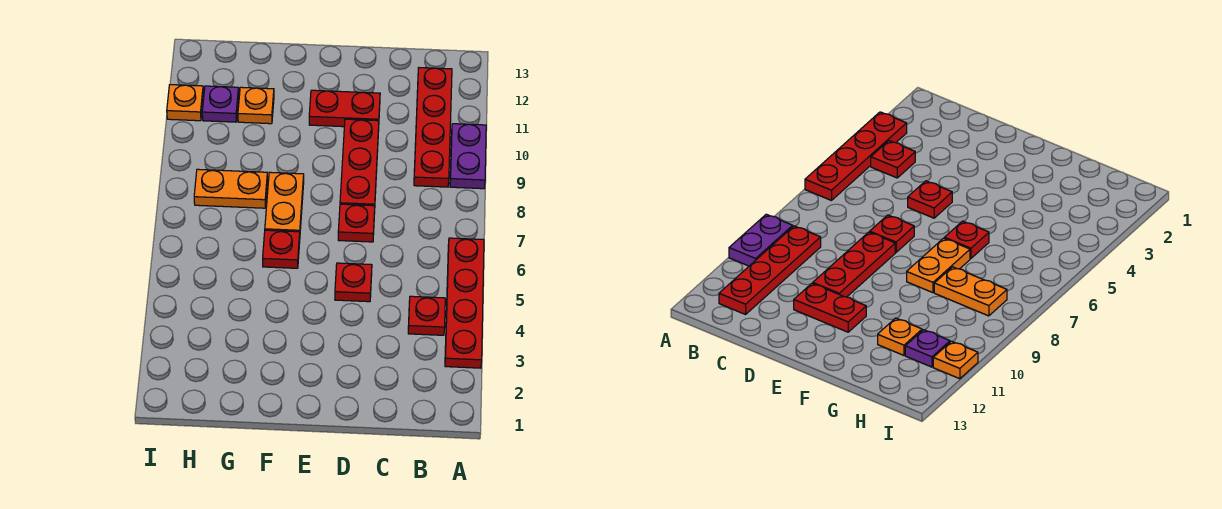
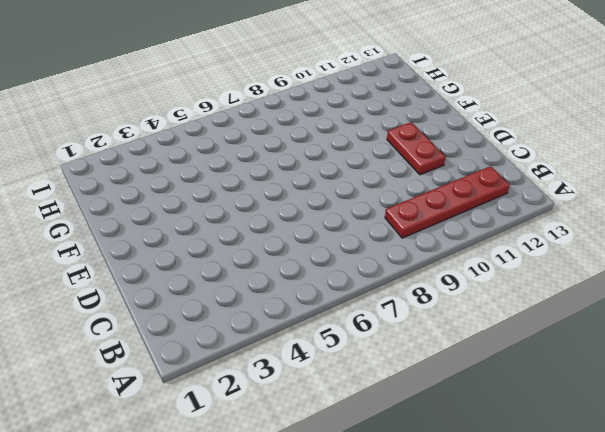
none -> red plate A3:A6 level 1
none -> purple plate A9:A10 level 1
none -> red plate B4 level 1

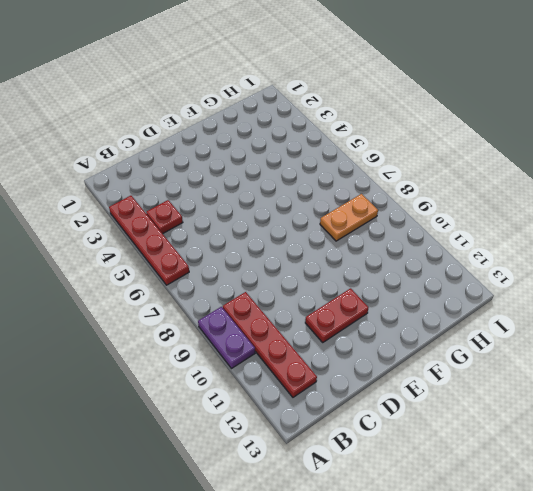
none -> red plate D5 level 1
none -> red plate D7 level 1
none -> red plate D8:D10 level 1

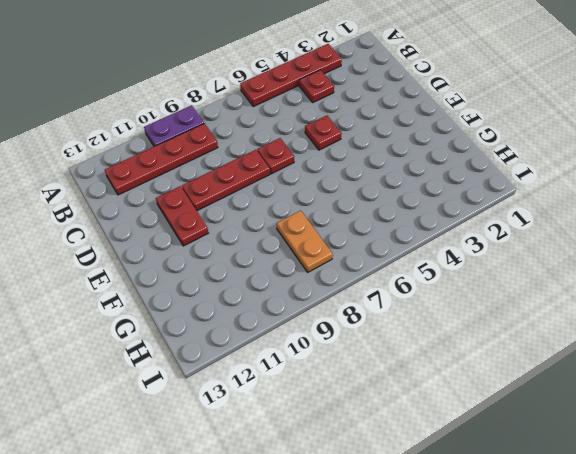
none -> red plate F6 level 1
none -> orange plate F7:F8 level 1
none -> orange plate G11 level 1

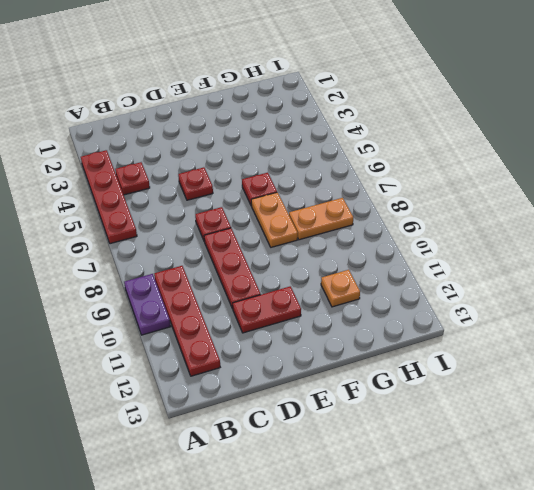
none -> purple plate H11 level 1
none -> orange plate I11 level 1

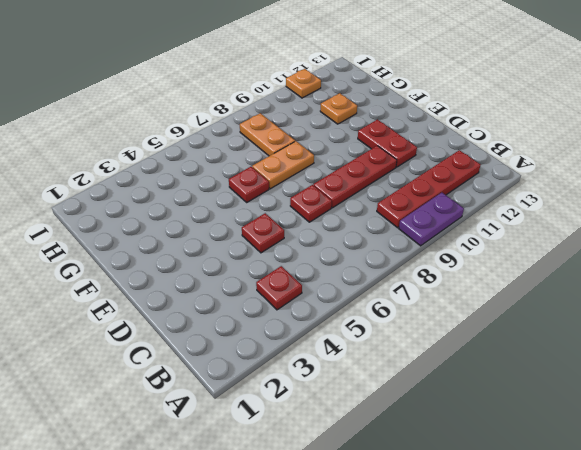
none -> red plate A3:A6 level 1
none -> purple plate H11 level 1

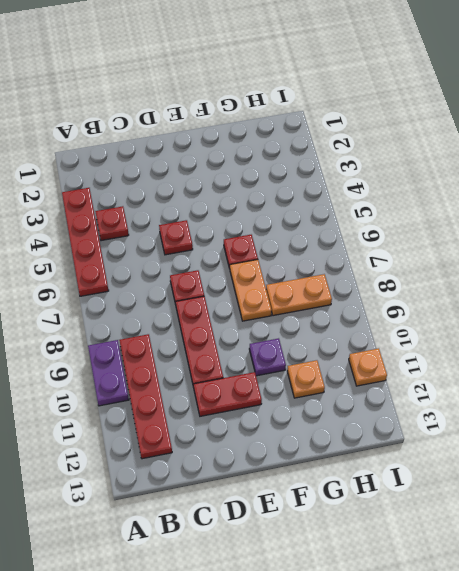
purple plate F10 level 1 -> purple plate H11 level 1

